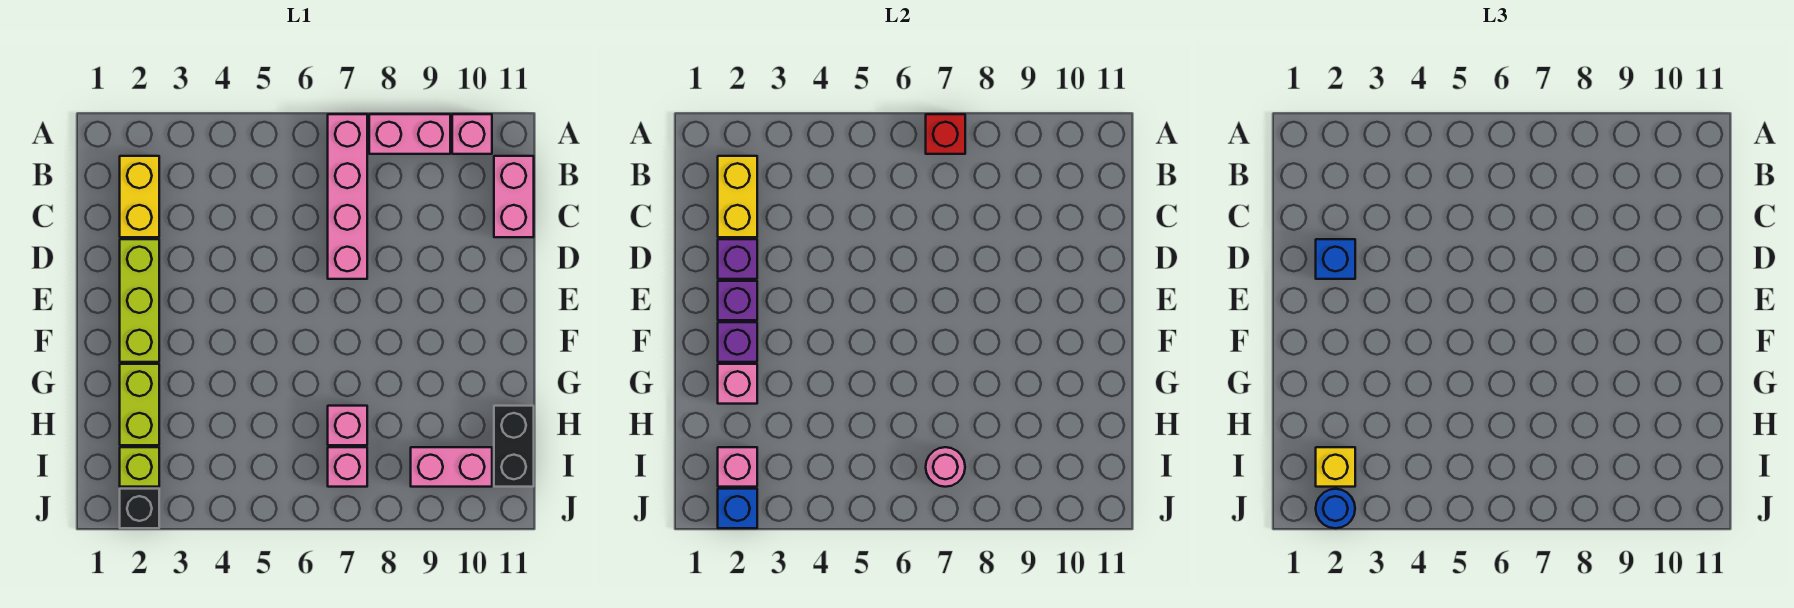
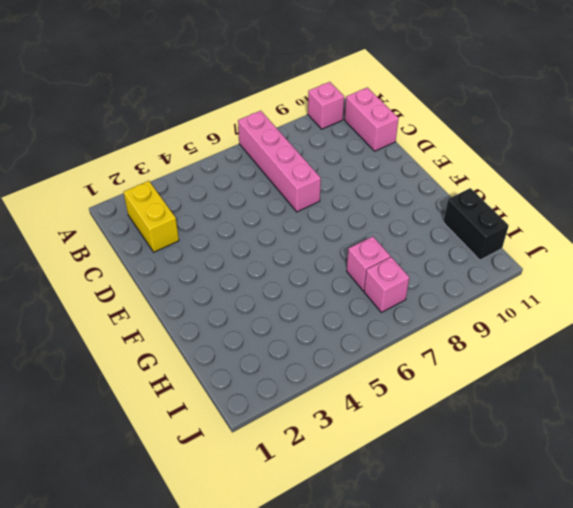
none -> pink brick A8:A9 level 1
none -> lime brick D2:F2 level 1
none -> lime brick G2:H2 level 1

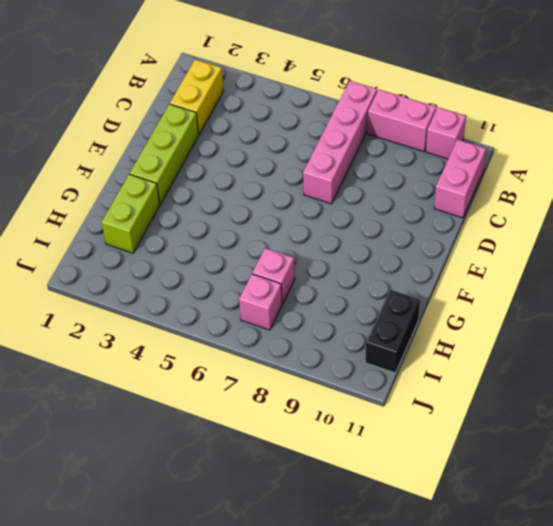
none -> lime brick I2 level 1
none -> pink brick I9:I10 level 1
none -> black brick J2 level 1

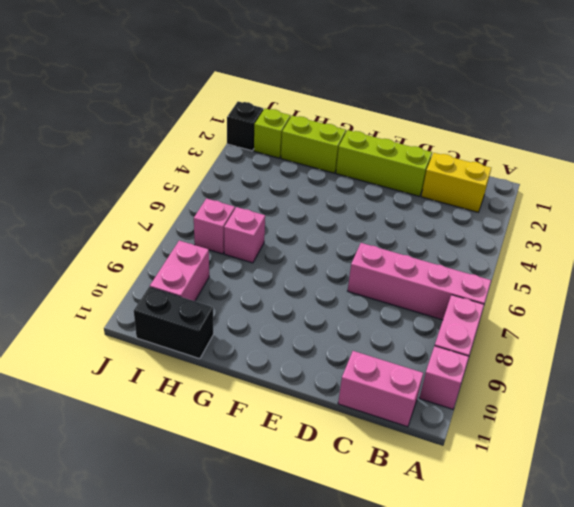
none -> red brick A7 level 2
none -> yellow brick B2:C2 level 2
none -> purple brick D2 level 2

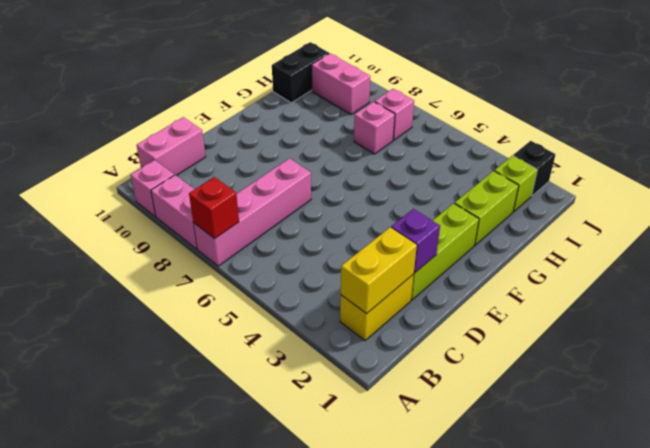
none -> purple brick E2 level 2
none -> purple brick F2 level 2
none -> pink brick G2 level 2

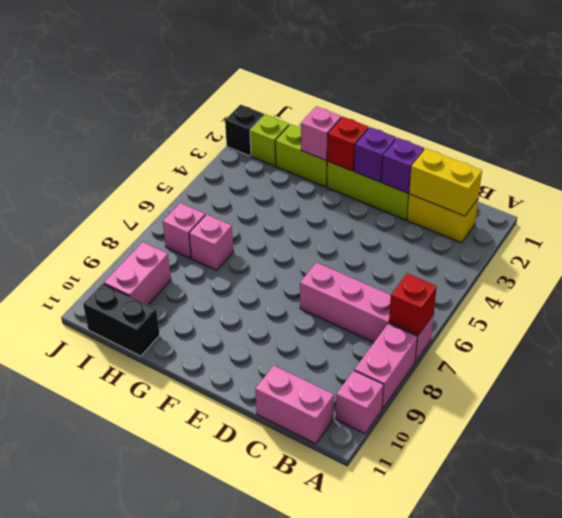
red brick F2 level 2 -> purple brick F2 level 2
none -> pink brick I2 level 2
none -> pink round brick I7 level 2
none -> blue brick J2 level 2

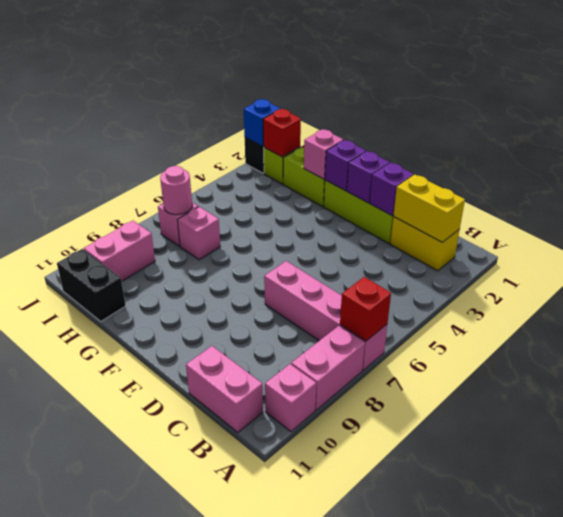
red brick I2 level 2 -> pink brick I2 level 2
none -> blue brick D2 level 3
none -> yellow brick I2 level 3
none -> blue round brick J2 level 3

